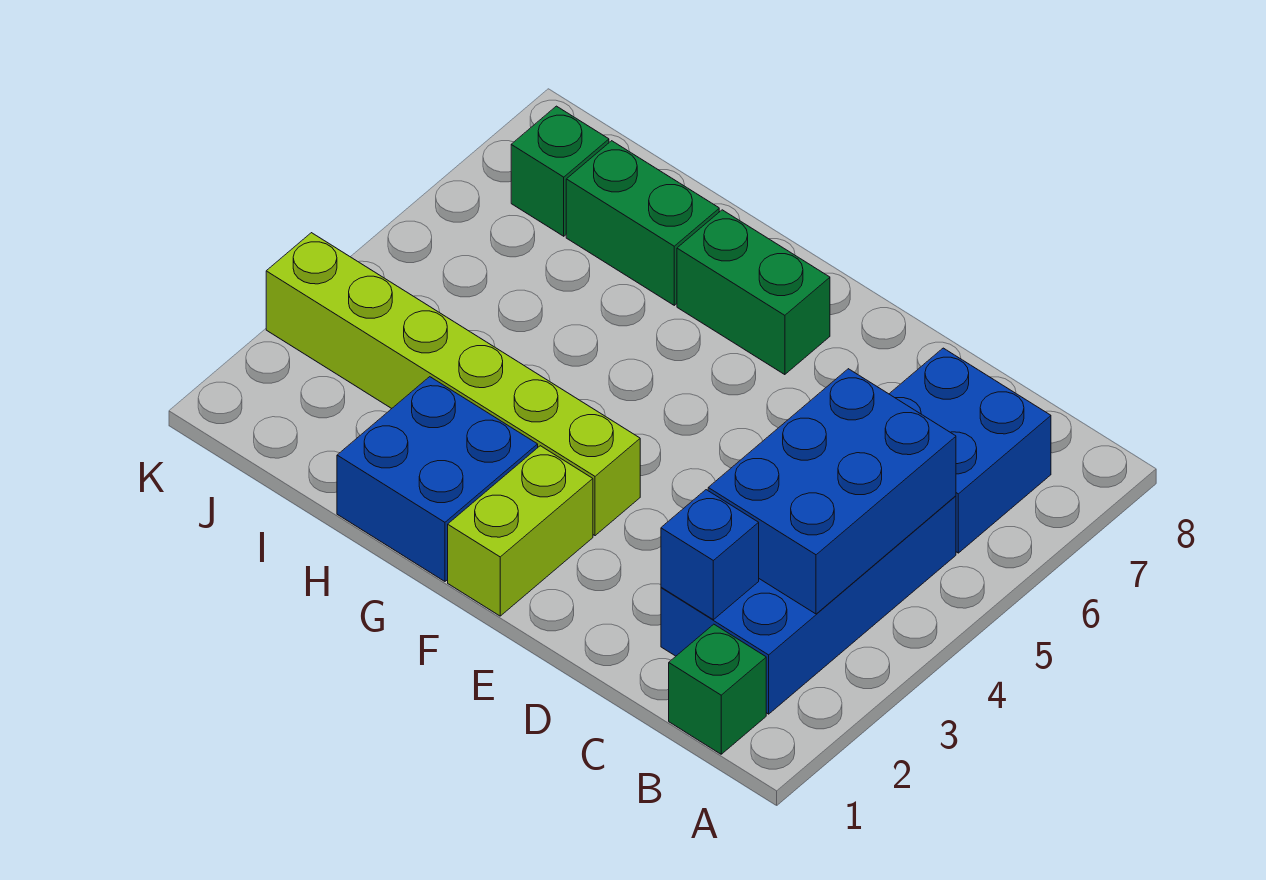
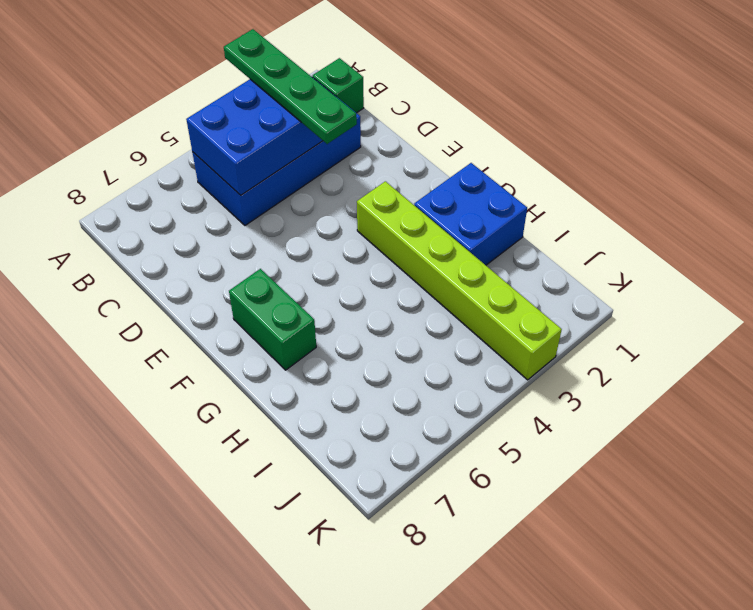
green plate A3:D3 level 3 -> none
none -> blue brick B6:C7 level 1
none -> lime brick F1:F2 level 1

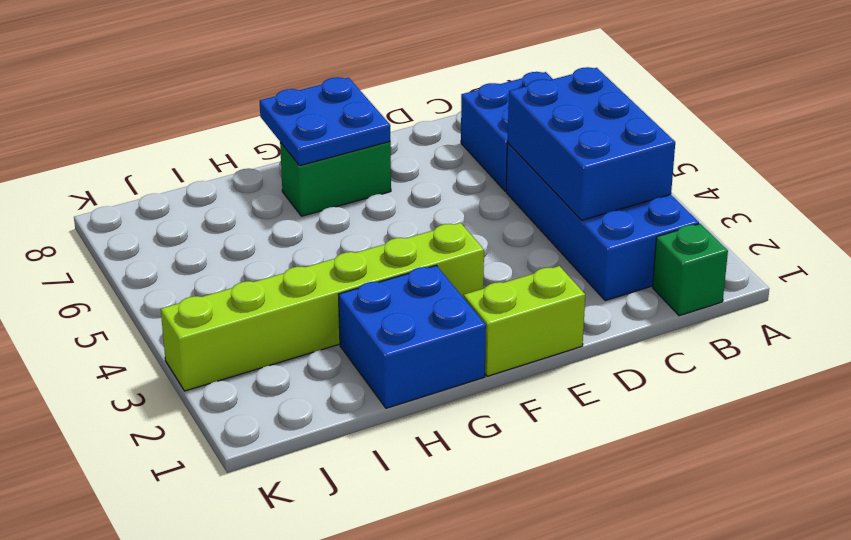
lime brick E1:F1 level 1 -> lime brick F1:F2 level 1
blue plate F7:G8 level 2 -> none
none -> green brick H7:I7 level 1
none -> green brick J7 level 1

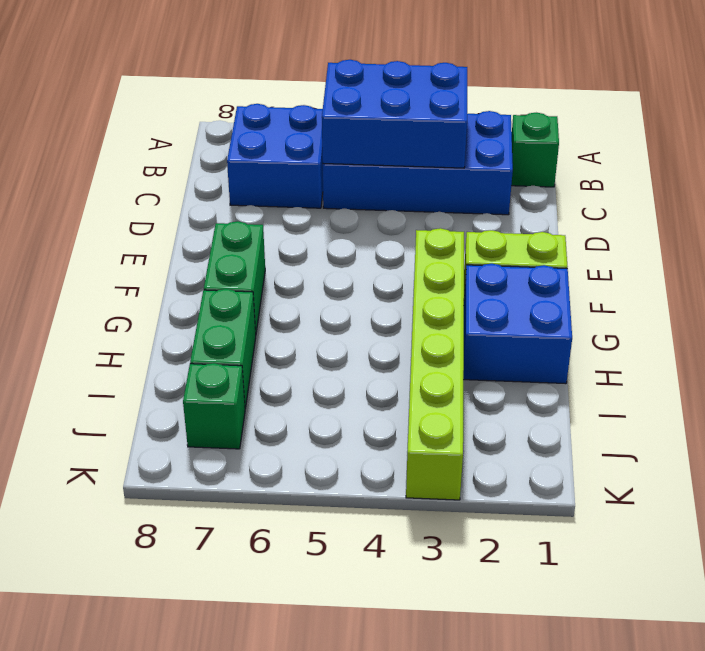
none -> blue brick C2 level 2

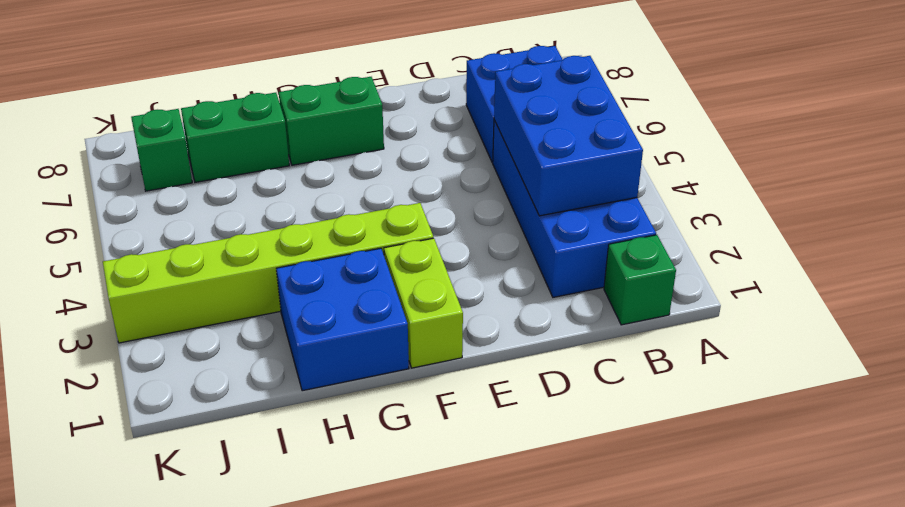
none -> blue brick C2 level 2

